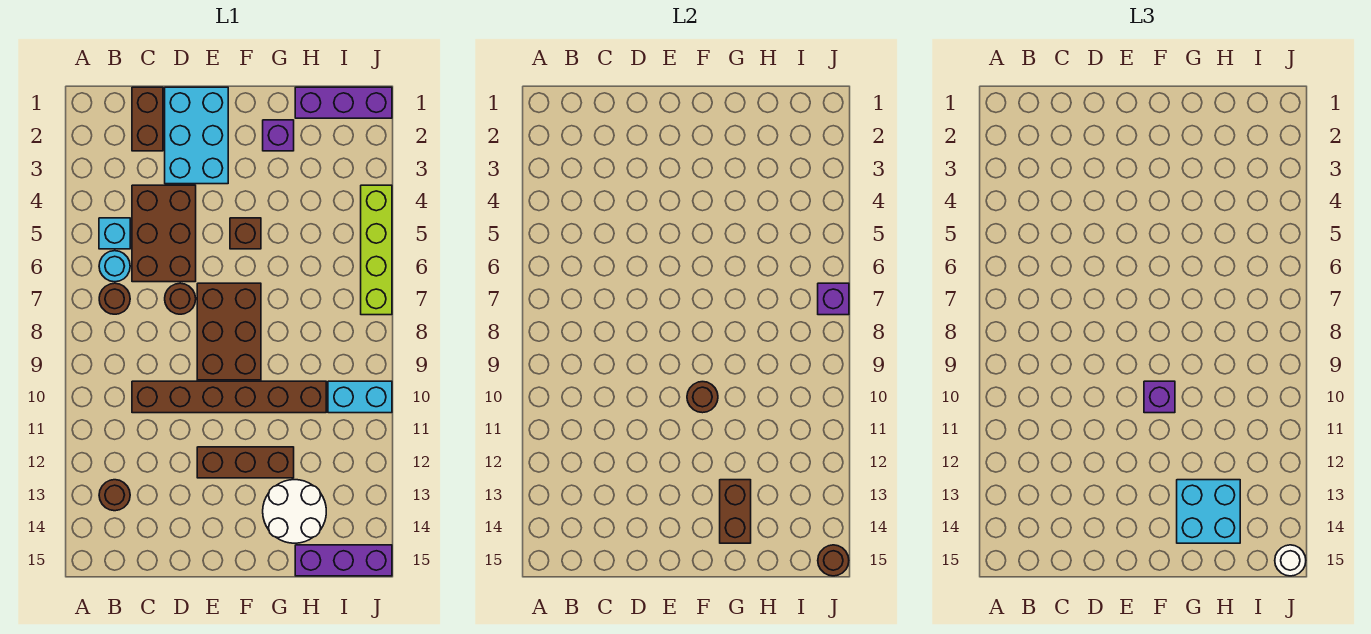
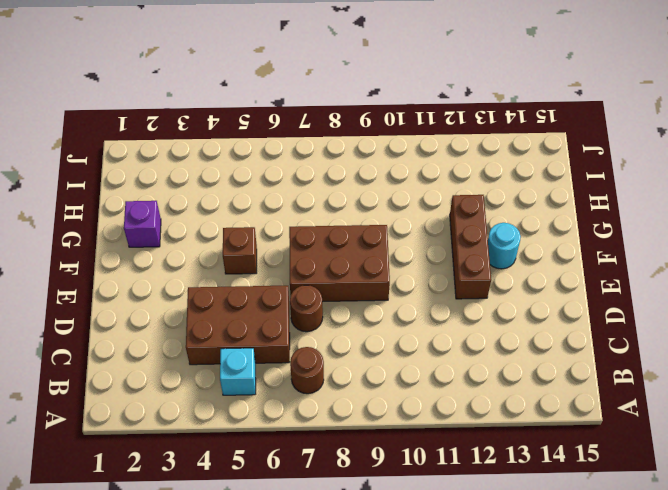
cyan round brick F13 level 1 -> cyan round brick B6 level 1
none -> brown round brick B13 level 1
none -> brown brick C1:C2 level 1
none -> brown brick C10:H10 level 1

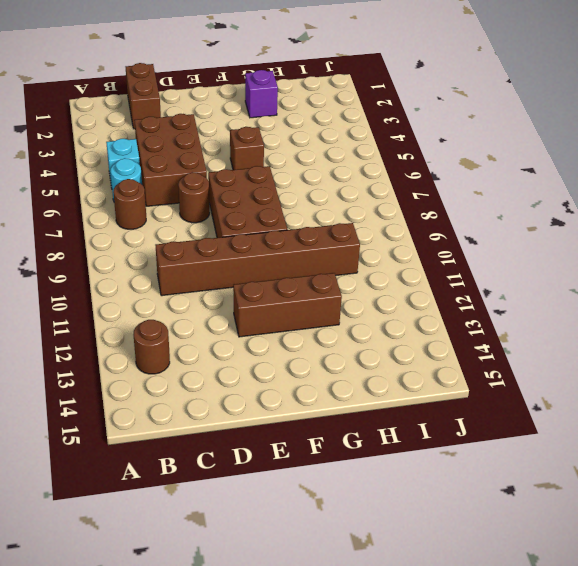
none -> cyan brick D1:E3 level 1
none -> white round brick G13:H14 level 1
none -> purple brick H1:J1 level 1

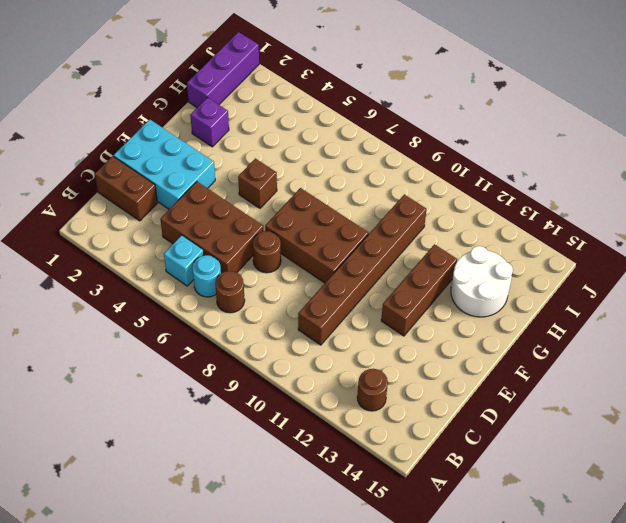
none -> purple brick H15:J15 level 1
none -> cyan brick I10:J10 level 1
none -> lime brick J4:J7 level 1

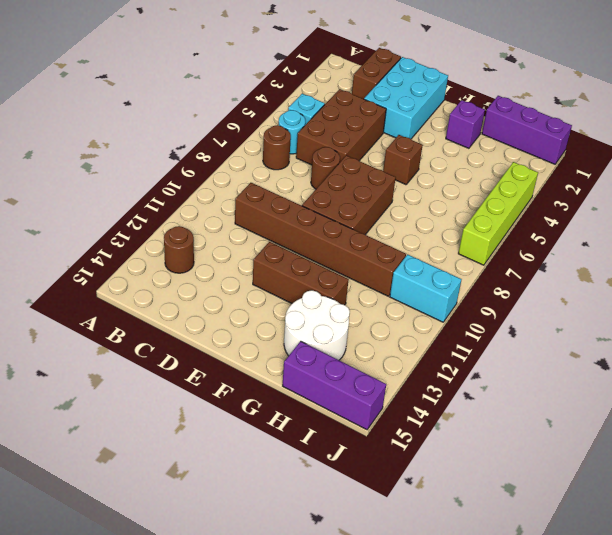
none -> brown round brick F10 level 2
none -> brown brick G13:G14 level 2
none -> purple brick J7 level 2

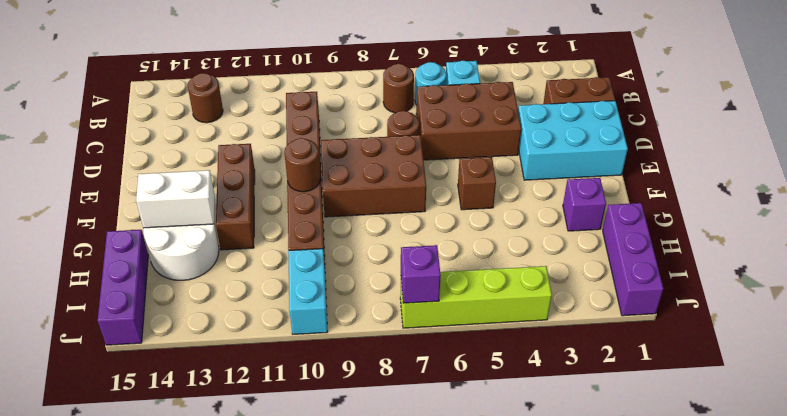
white brick G13:G14 level 2 -> brown brick G13:G14 level 2
none -> brown round brick J15 level 2
none -> purple brick F10 level 3
none -> cyan brick G13:H14 level 3

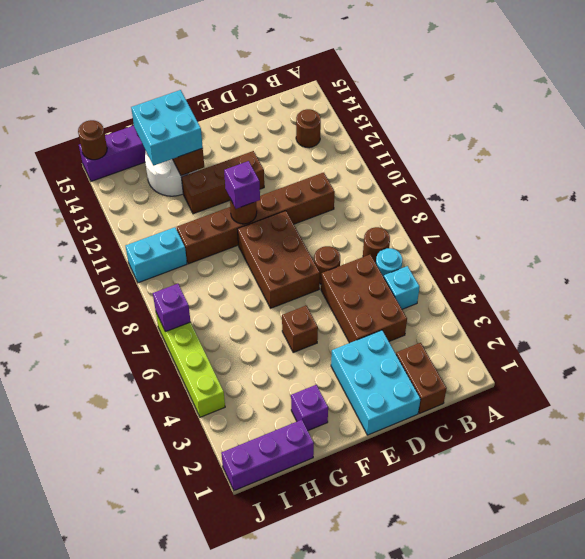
none -> white round brick J15 level 3

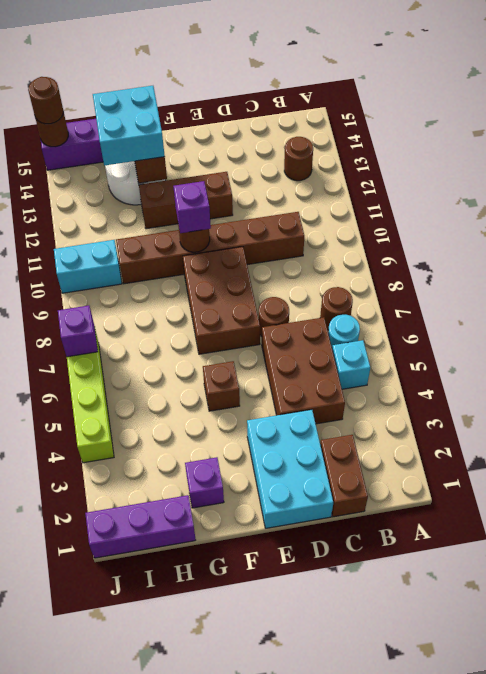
brown round brick J15 level 3 -> white round brick J15 level 3

